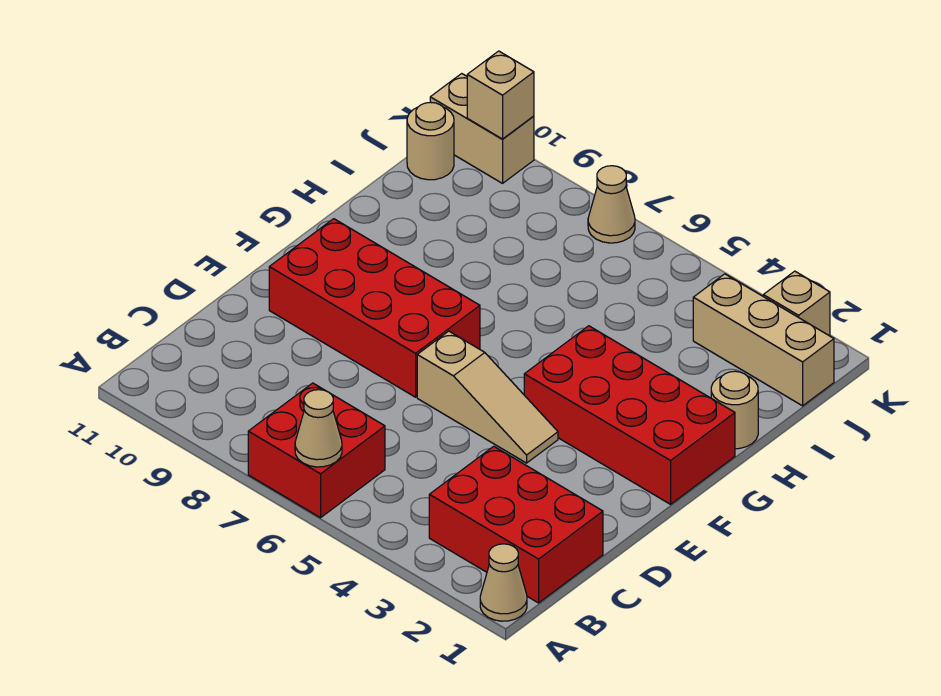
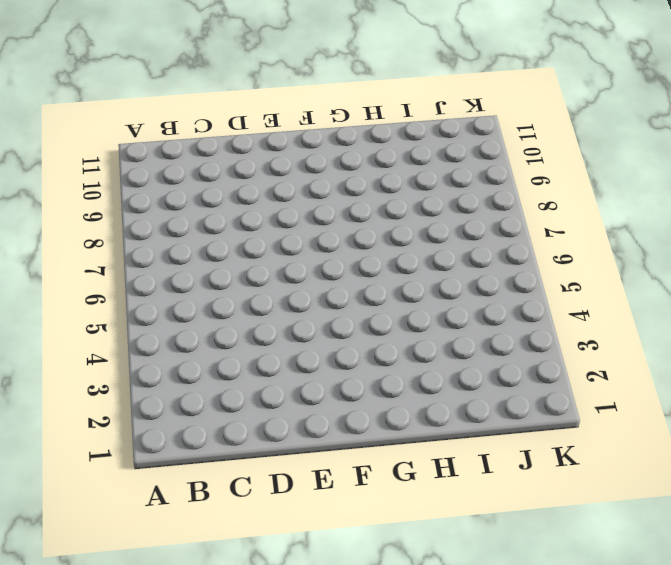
none -> tan cone A1 level 1
none -> red brick A6:B7 level 1
none -> red brick B1:C3 level 1

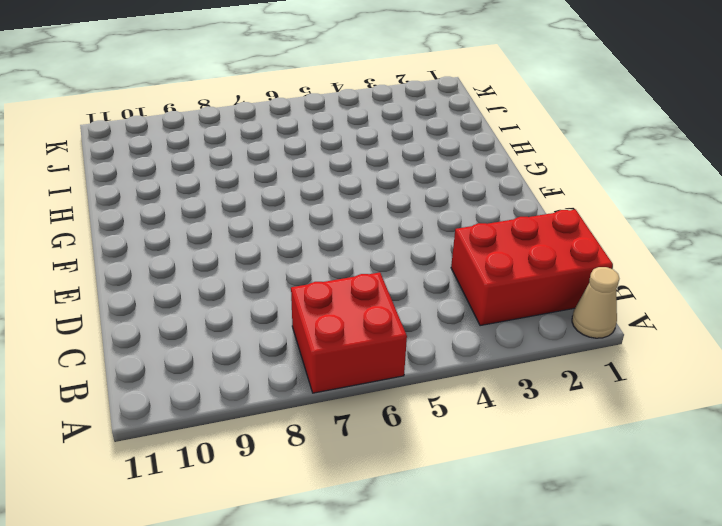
none -> tan slope E4:E6 level 1 top 6
none -> red brick E7:F10 level 1
none -> red brick F1:G4 level 1

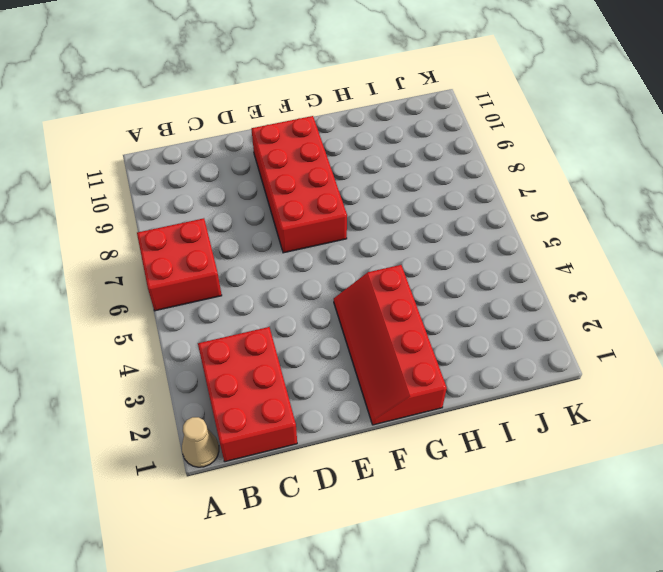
red slope F1:G4 level 1 top G -> red brick F1:G4 level 1
none -> tan slope E4:E6 level 1 top 6
none -> tan round brick H1 level 1
none -> tan brick J1:J3 level 1

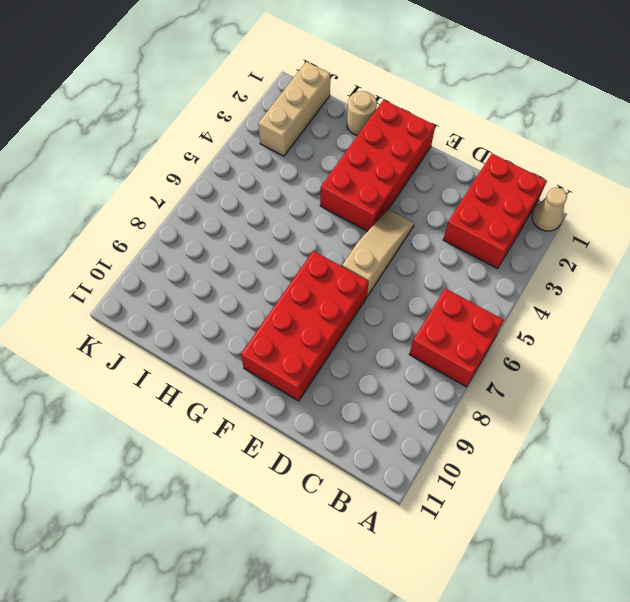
none -> tan round brick J11 level 1
none -> tan brick K2 level 1
none -> tan cone K7 level 1

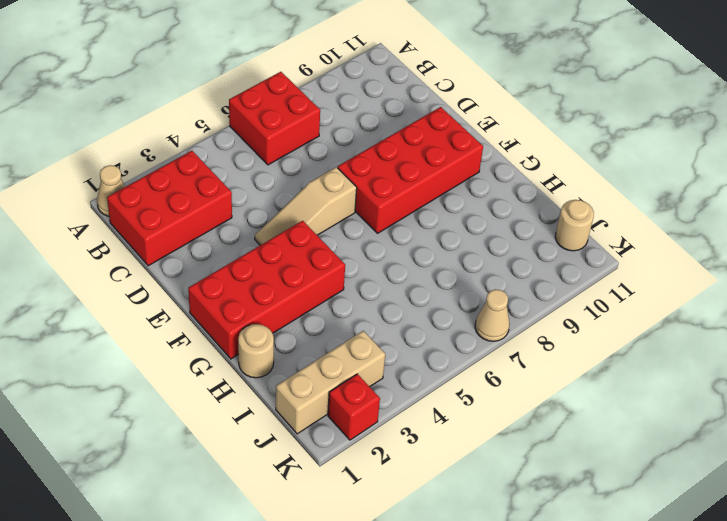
red brick K2 level 1 -> tan brick K2 level 1
none -> tan brick K10:K11 level 1
none -> tan cone A6 level 2
none -> tan brick K10 level 2

